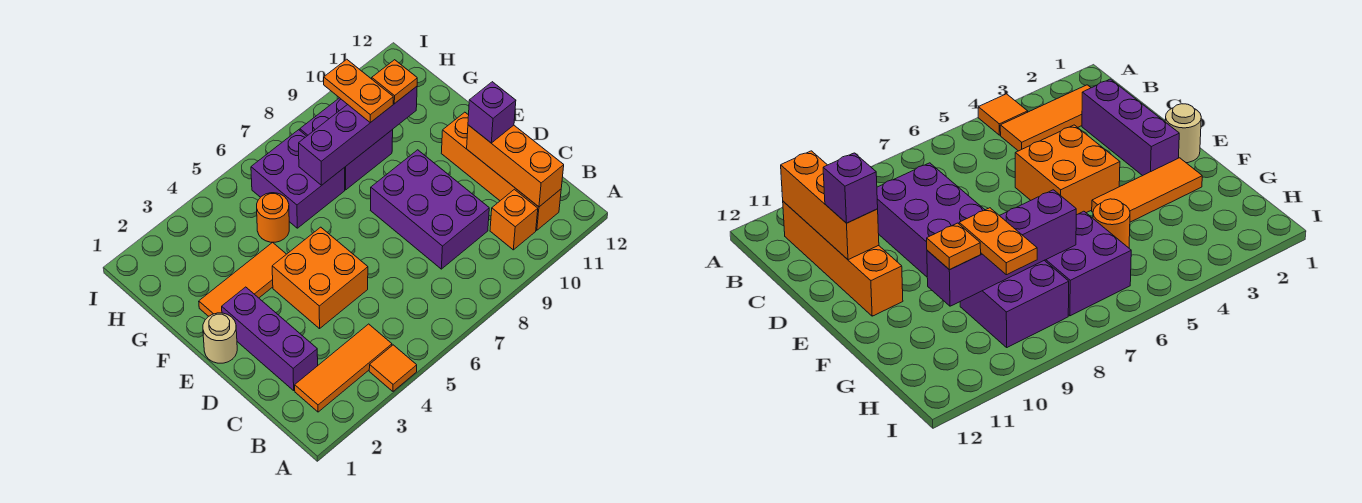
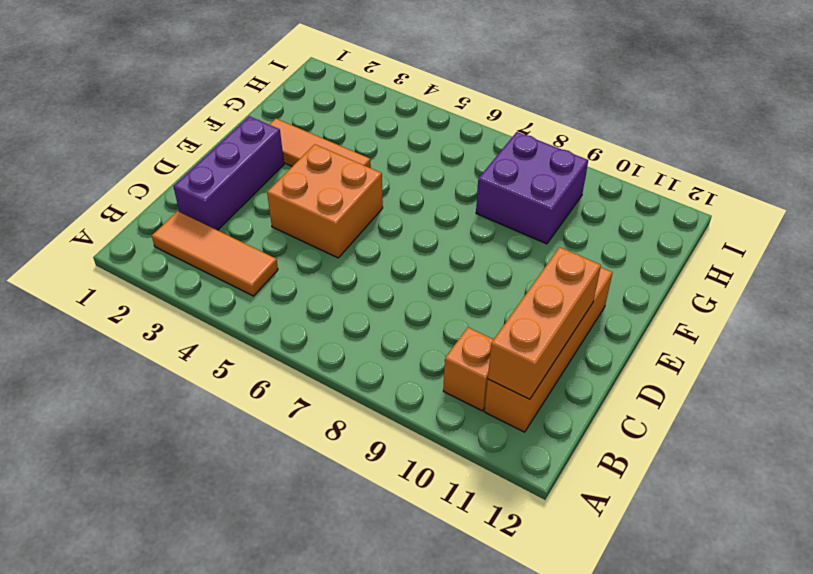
none -> orange tile A4 level 1
none -> purple brick C8:E9 level 1
none -> tan round brick E1 level 1

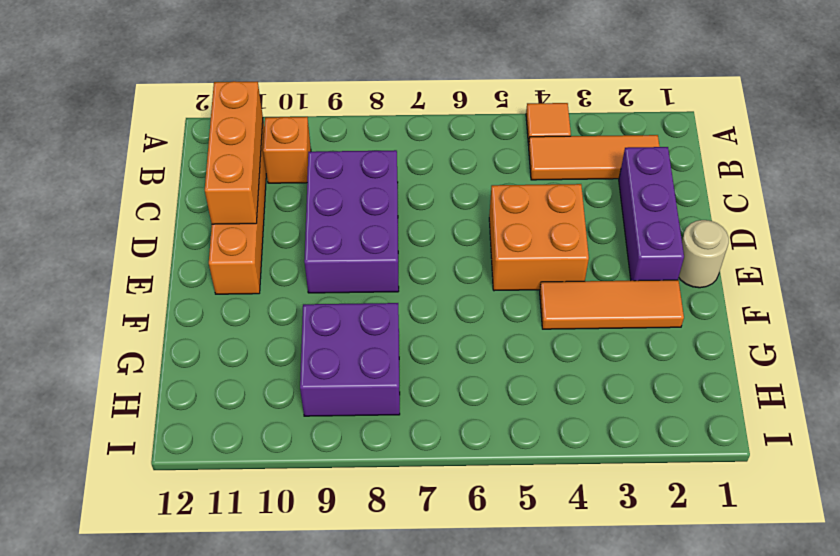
none -> orange round brick G5 level 1
none -> purple brick G6:H7 level 1
none -> purple brick G7:G10 level 2

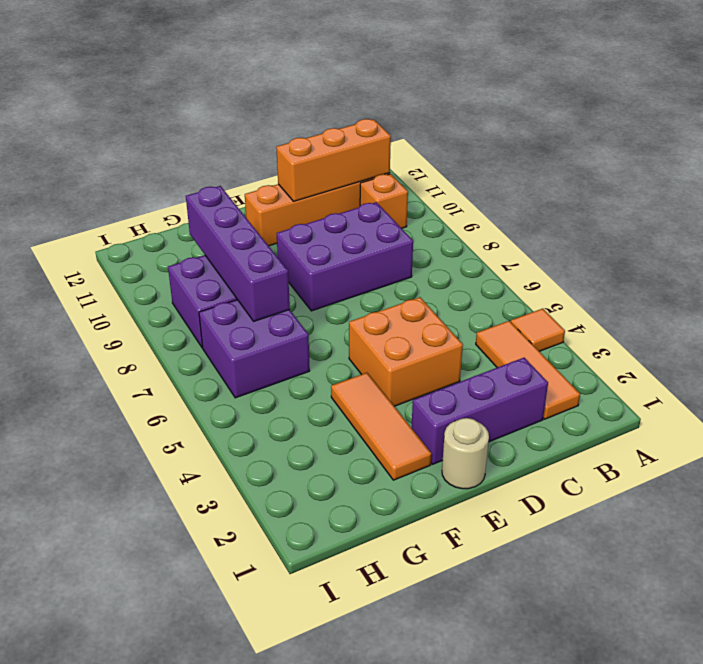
none -> orange round brick G5 level 1
none -> purple brick D11 level 3
none -> orange plate G9:H9 level 3

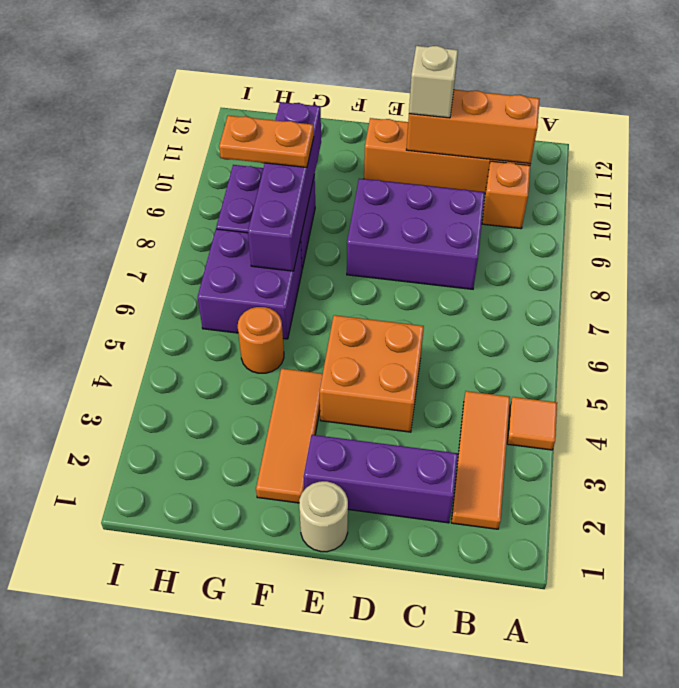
tan brick D11 level 3 -> purple brick D11 level 3
none -> orange plate G10 level 3

